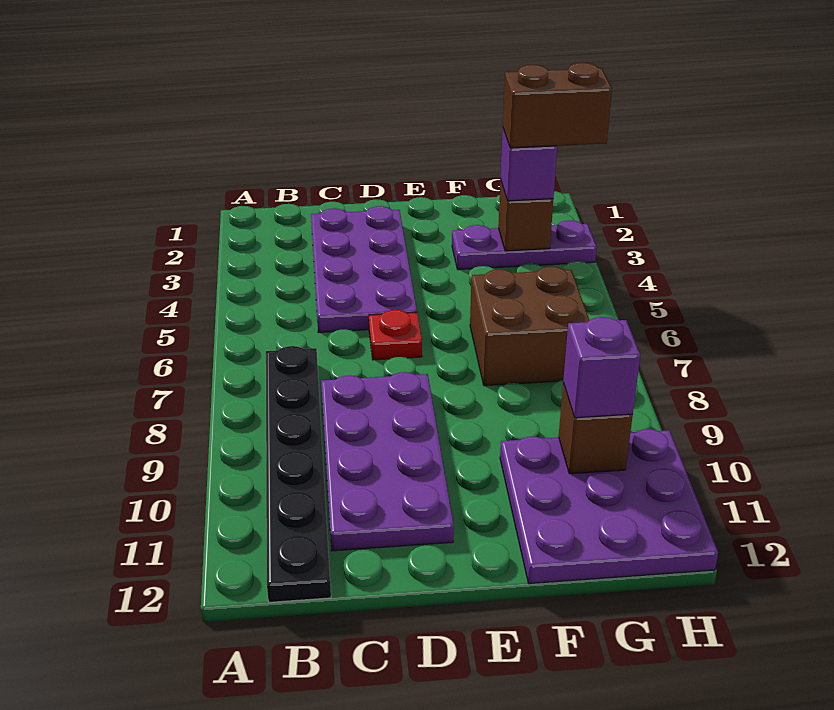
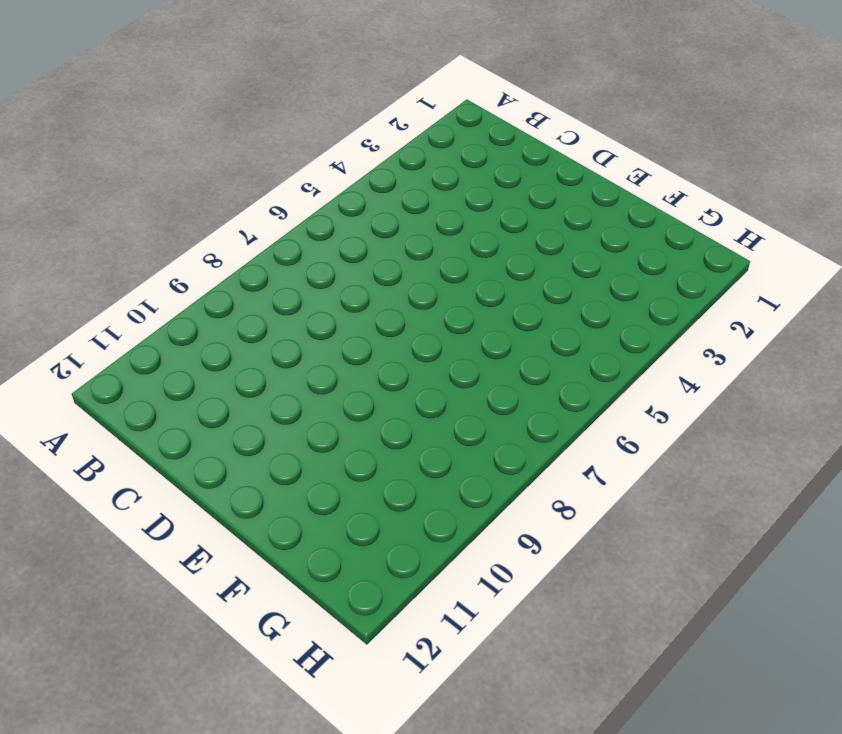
none -> black plate B7:B12 level 1
none -> purple plate C2:D5 level 1
none -> purple plate C8:D11 level 1

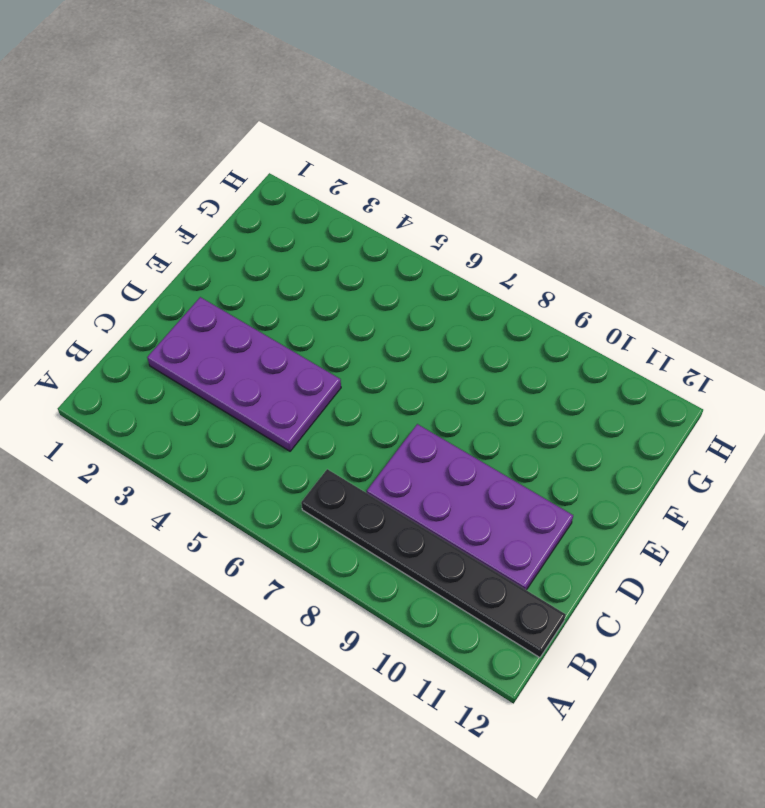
none -> red plate D6 level 1
none -> purple plate F3:H3 level 1
none -> brown brick F6:G7 level 1

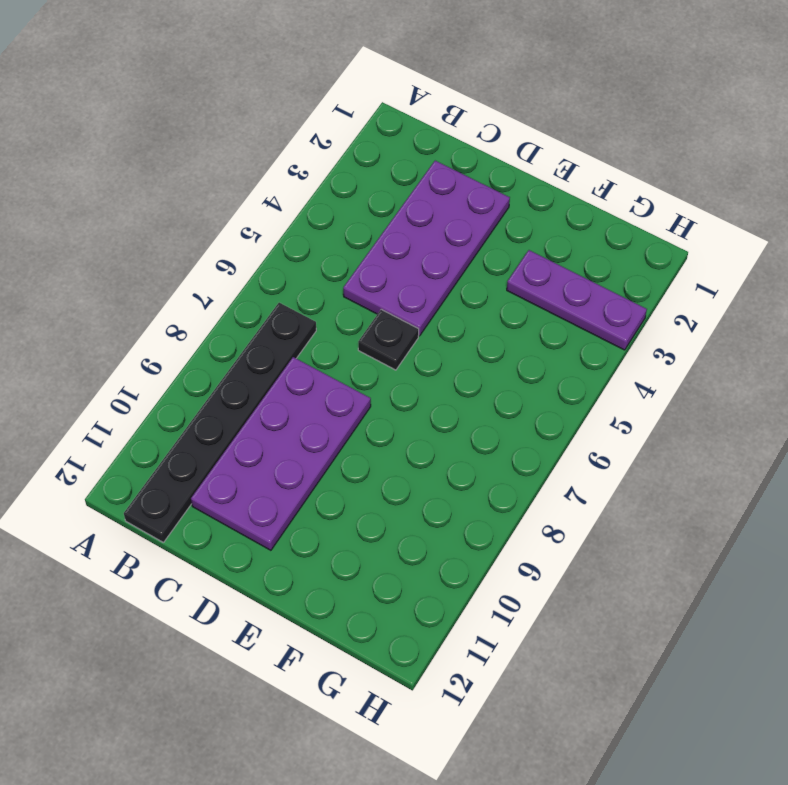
black plate D6 level 1 -> red plate D6 level 1
none -> brown brick F6:G7 level 1
none -> purple plate F10:H12 level 1
none -> brown brick G3 level 2

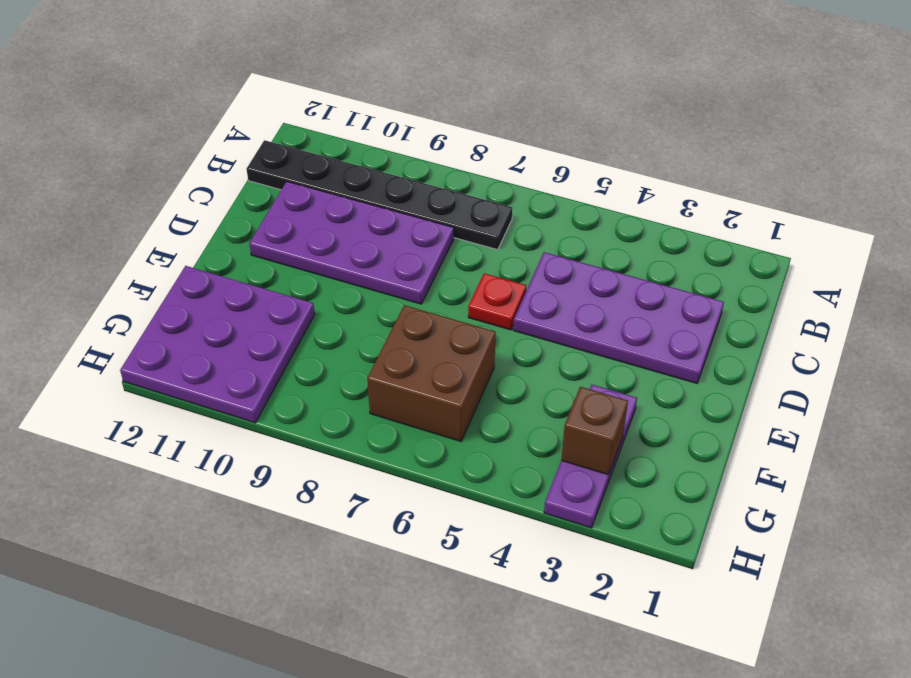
none -> brown brick G10 level 2
none -> purple brick G3 level 3
none -> purple brick G10 level 3

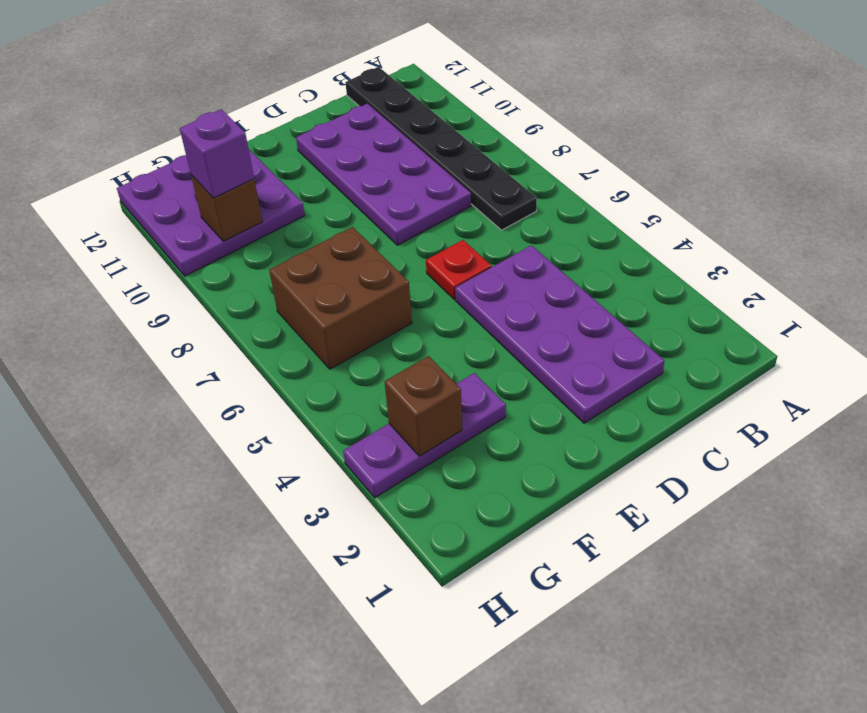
none -> purple brick G3 level 3
none -> brown brick G3:H3 level 4

